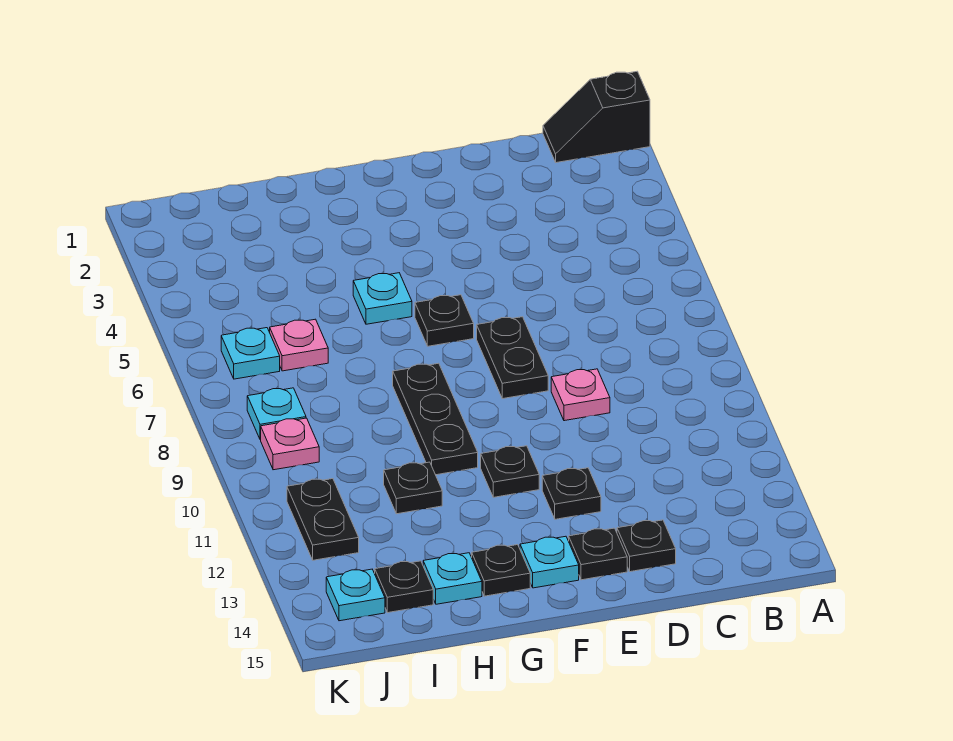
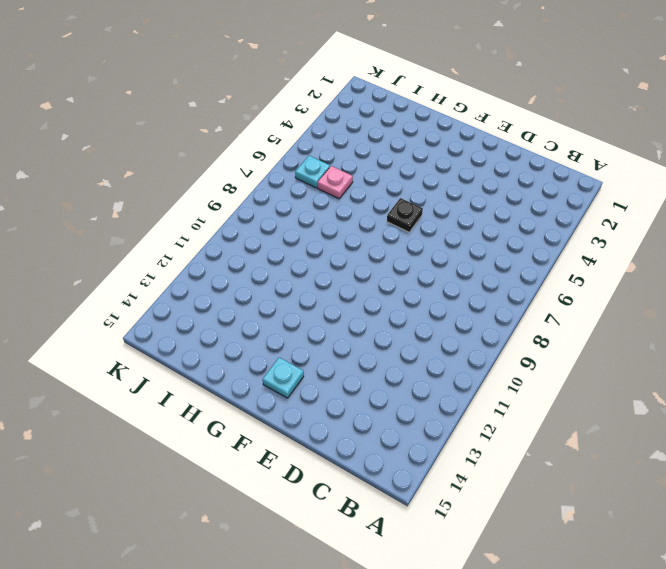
none -> black slope A1:B1 level 1 top A
none -> pink plate D9 level 1
none -> black plate D14 level 1

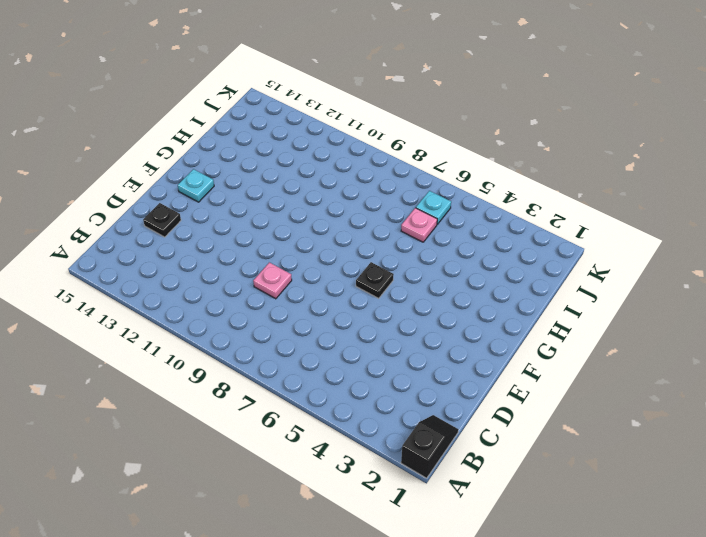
none -> black plate E7:E8 level 1
none -> black plate E12 level 1
none -> black plate E14 level 1

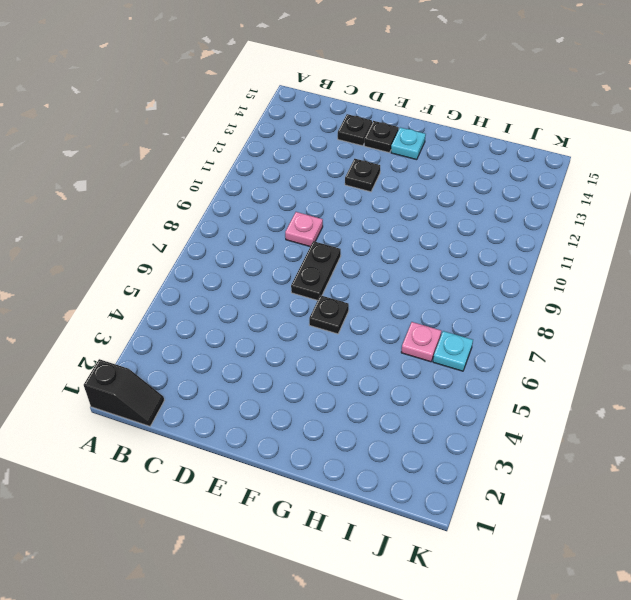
none -> black plate F11 level 1
none -> cyan plate G5 level 1
none -> black plate G8:G10 level 1

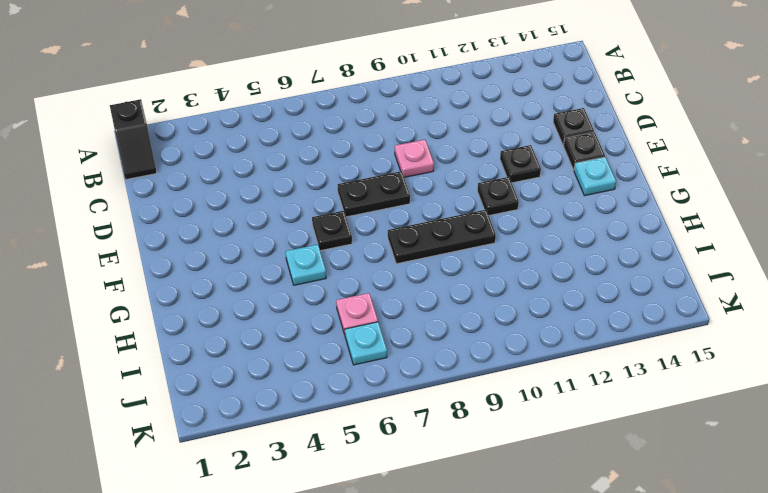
none -> black plate G14 level 1
none -> black plate H11 level 1
none -> cyan plate H14 level 1

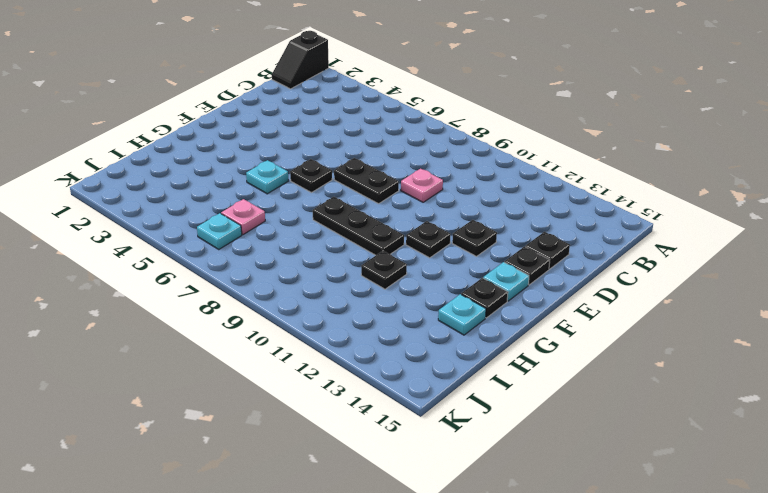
none -> black plate I14 level 1
none -> cyan plate J8 level 1
none -> pink plate J9 level 1

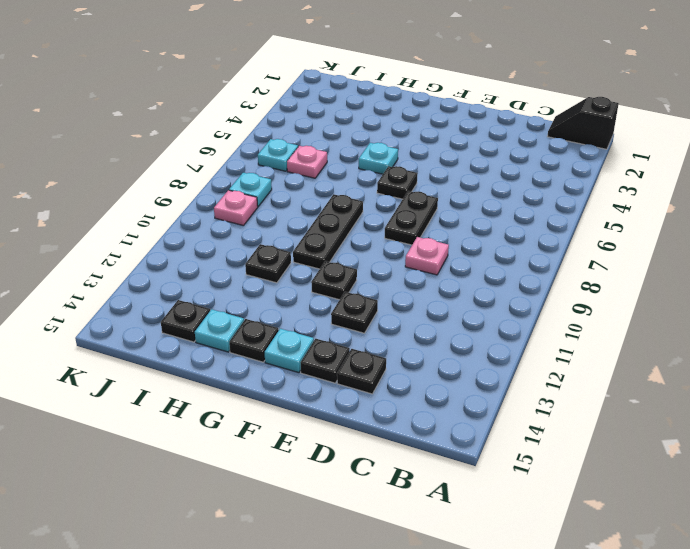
none -> black plate J11:J12 level 1
none -> cyan plate J14 level 1

